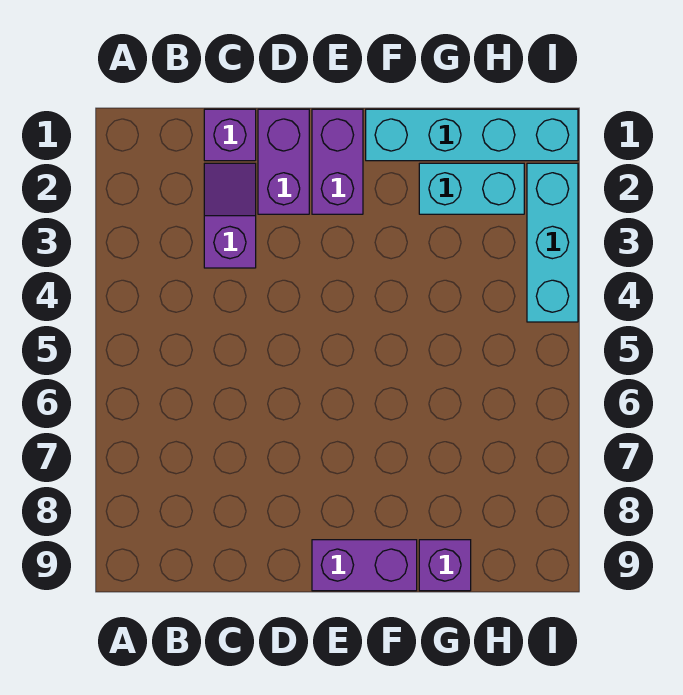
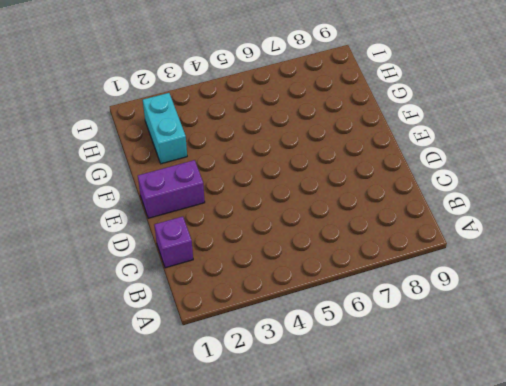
none -> purple slope C2:C3 level 1 top 3
none -> purple brick D1:D2 level 1

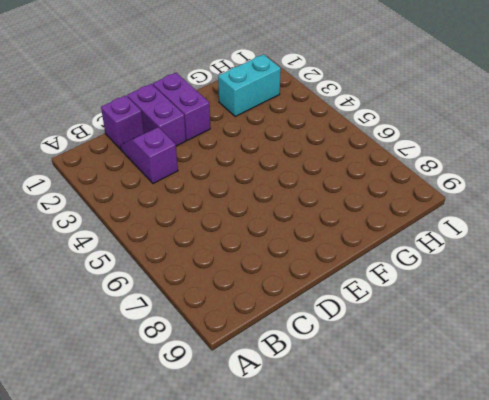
none -> purple brick E9:F9 level 1
none -> cyan brick F1:I1 level 1

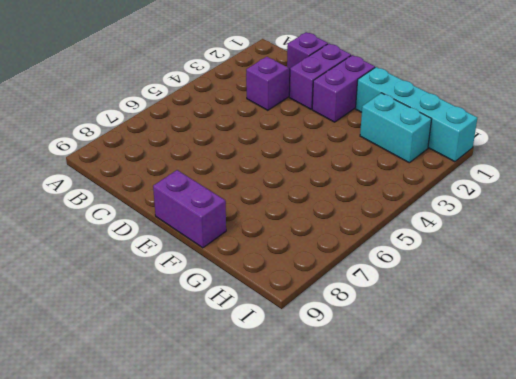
none -> purple brick G9 level 1
none -> cyan brick I2:I4 level 1

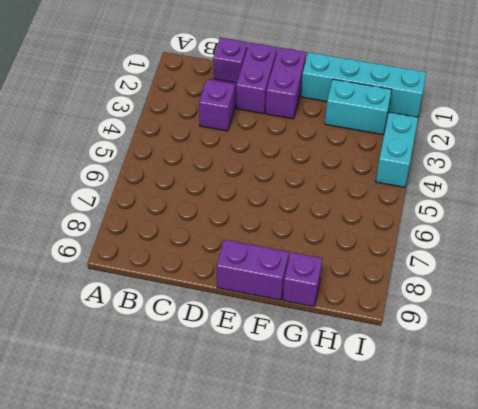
cyan brick I3:I4 level 1 -> cyan brick I2:I4 level 1

